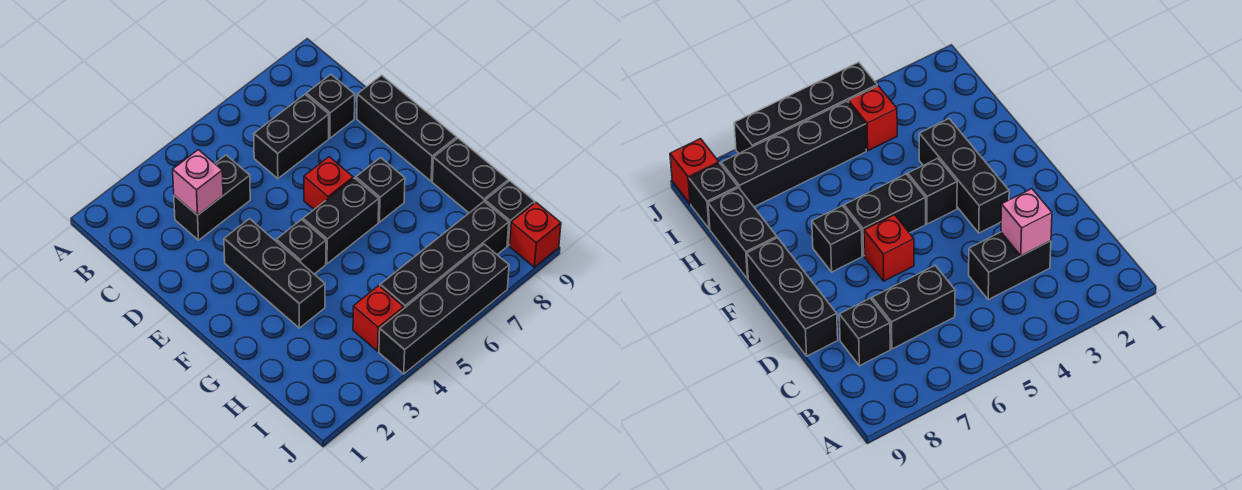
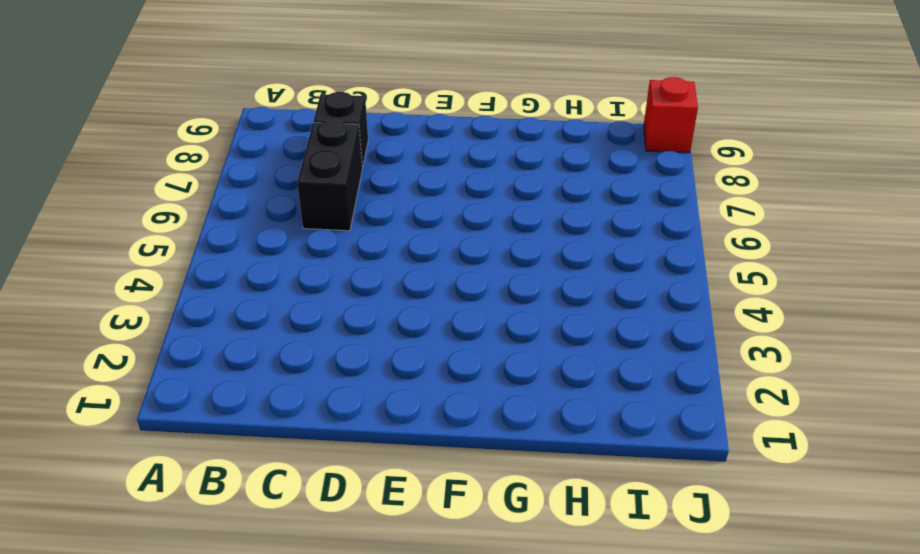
none -> black brick C3:C4 level 1
none -> black brick D9:F9 level 1
none -> black brick E3:G3 level 1

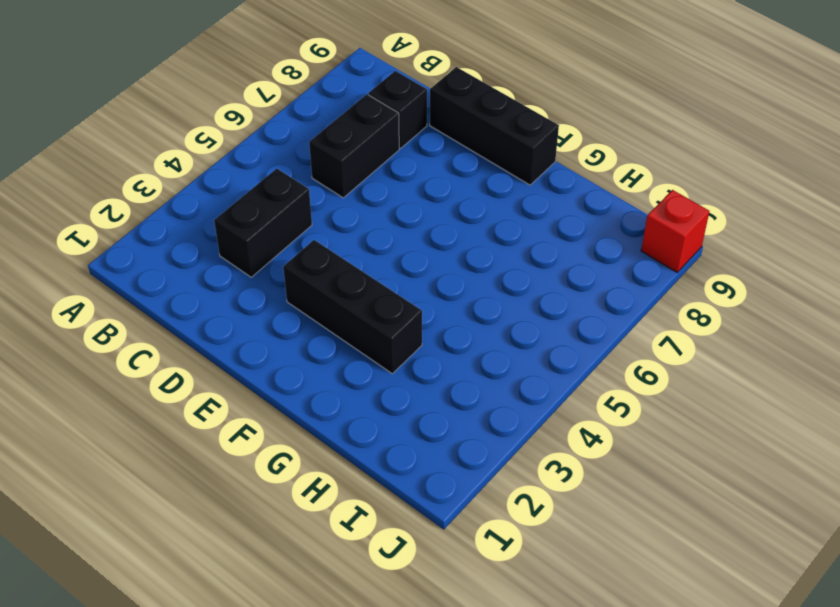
none -> red brick E6 level 1
none -> black brick F4 level 1
none -> black brick F5:F6 level 1

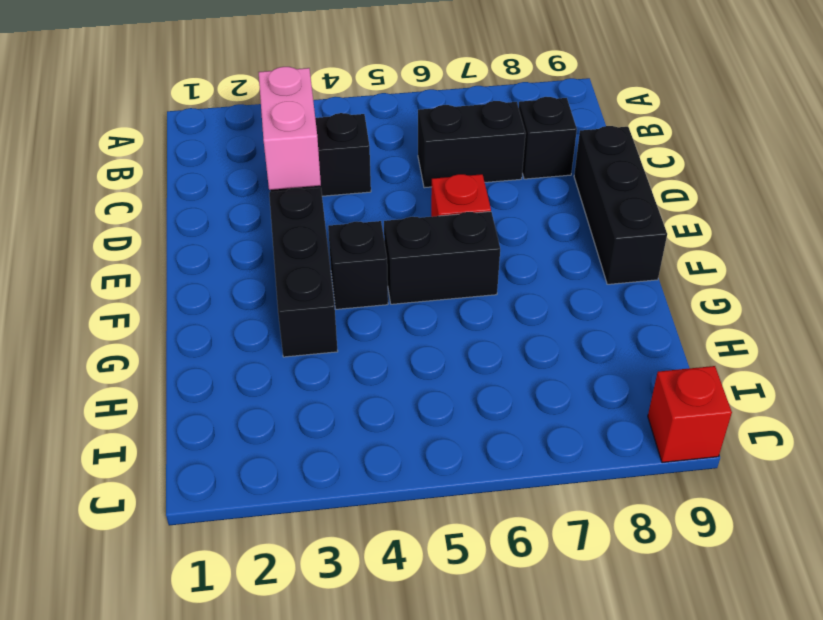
pink brick C3:D3 level 2 -> pink brick C3 level 2
none -> black brick F7 level 1
none -> black brick G9:H9 level 1
none -> red brick I4 level 1

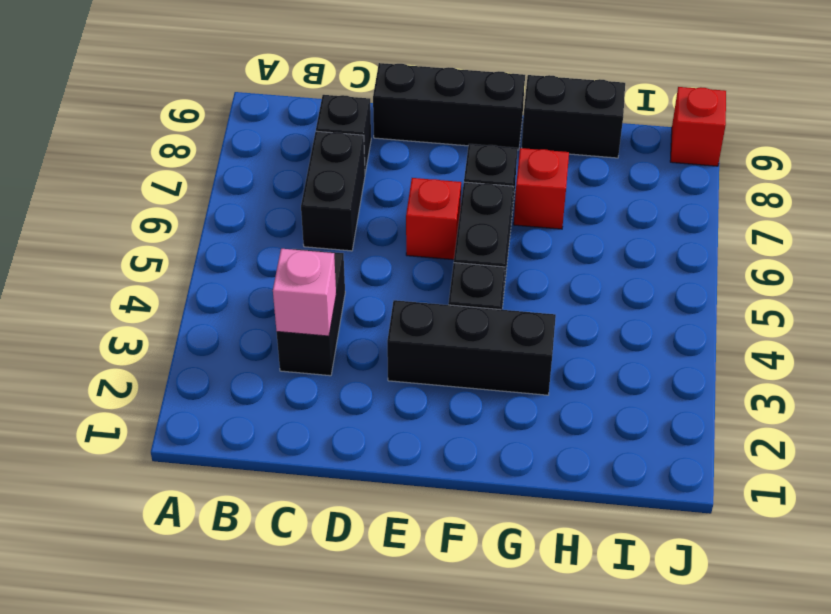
red brick G7 level 1 -> red brick I4 level 1
none -> black brick I5:I8 level 1
none -> black brick I9 level 1
none -> black brick J4:J7 level 1

